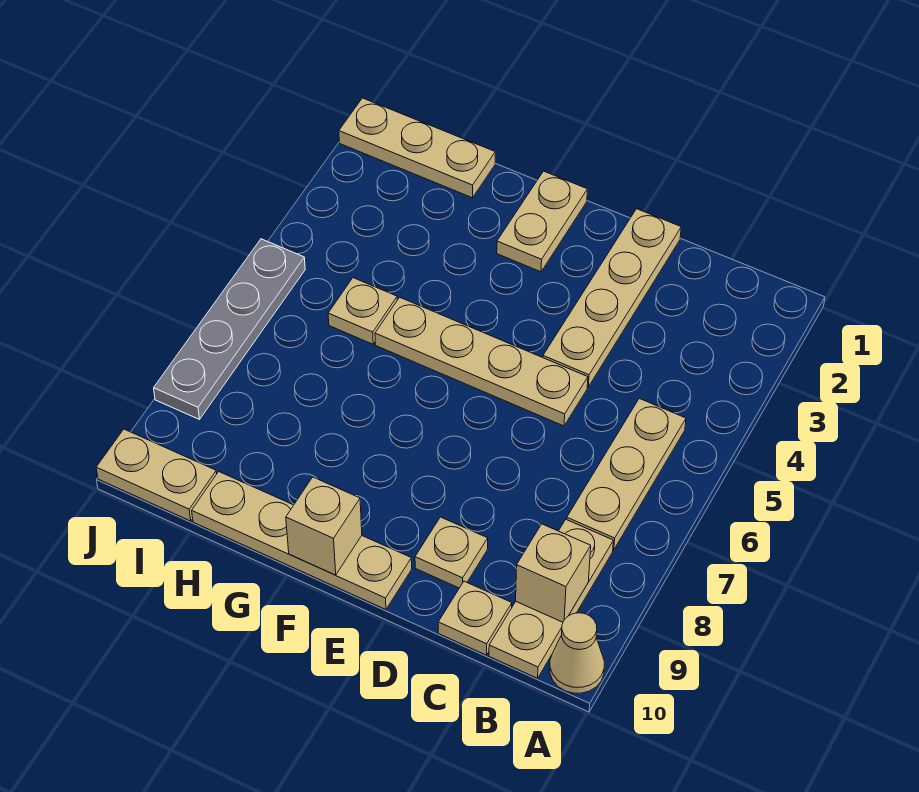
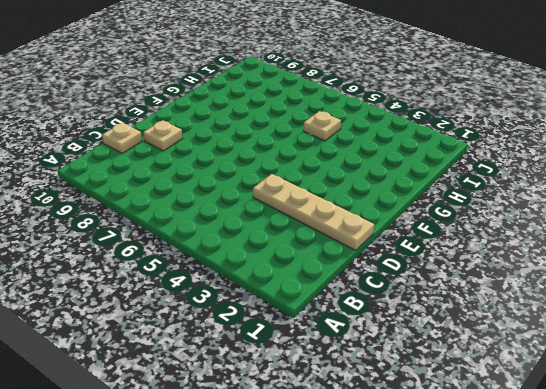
none -> tan cone A10 level 1
none -> tan plate B5:B7 level 1
none -> tan plate B8:B10 level 1

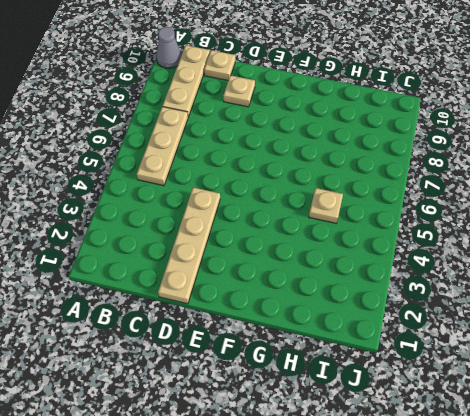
grey cone A10 level 1 -> tan cone A10 level 1
none -> tan plate D5:G5 level 1
none -> tan plate E10:H10 level 1
none -> tan plate F1:F2 level 1

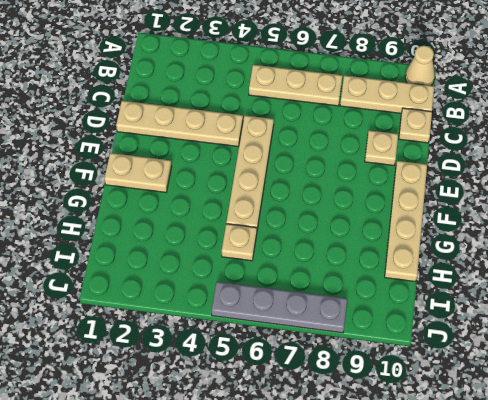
none -> tan plate H1:J1 level 1
none -> tan plate I10:J10 level 1
none -> tan brick B9 level 2

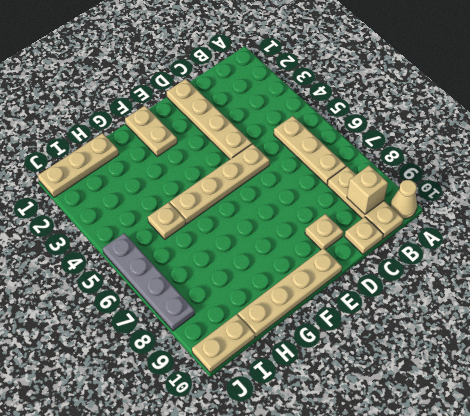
none -> tan brick F10 level 2

